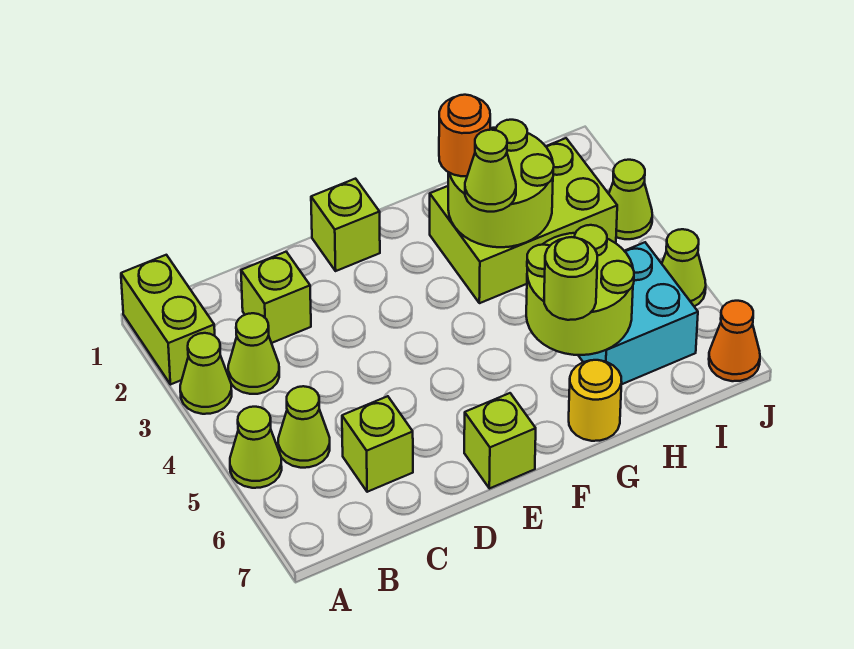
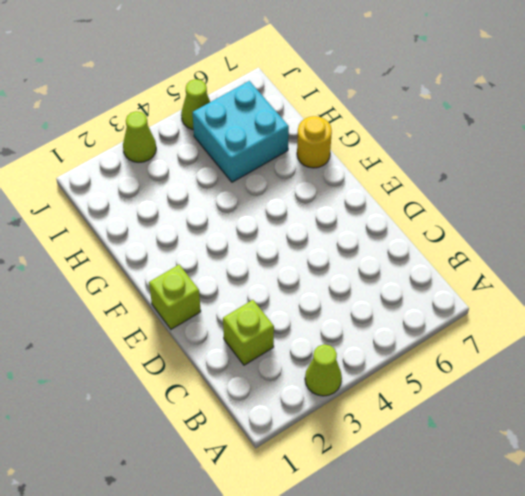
none -> lime brick A1:A2 level 1
none -> lime cone A5 level 1
none -> lime cone B3 level 1

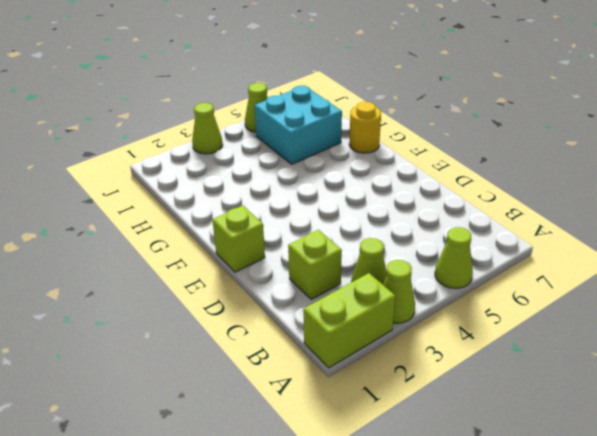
none -> lime cone B5 level 1
none -> lime brick C6 level 1
none -> lime brick E7 level 1

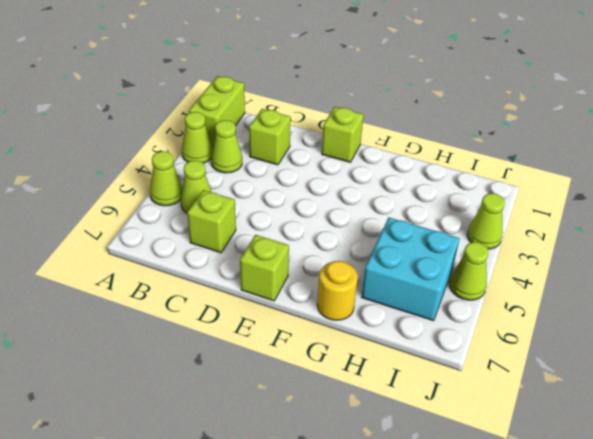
none -> lime brick G2:I3 level 1
none -> orange cone J7 level 1
none -> lime round brick G2:H3 level 2

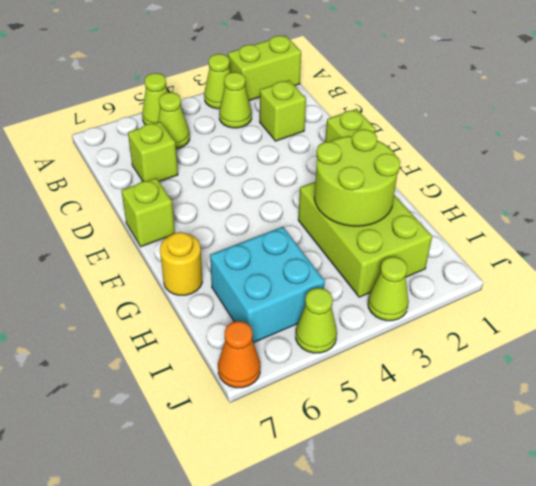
none -> lime round brick G5:H6 level 2
none -> orange round brick G2 level 3
none -> lime cone G3 level 3

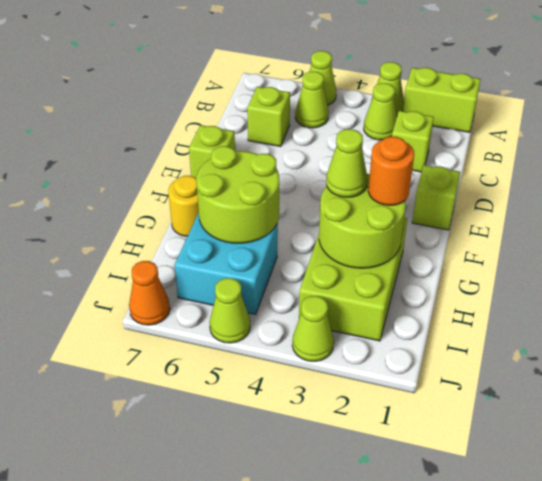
none -> lime round brick G6 level 3

